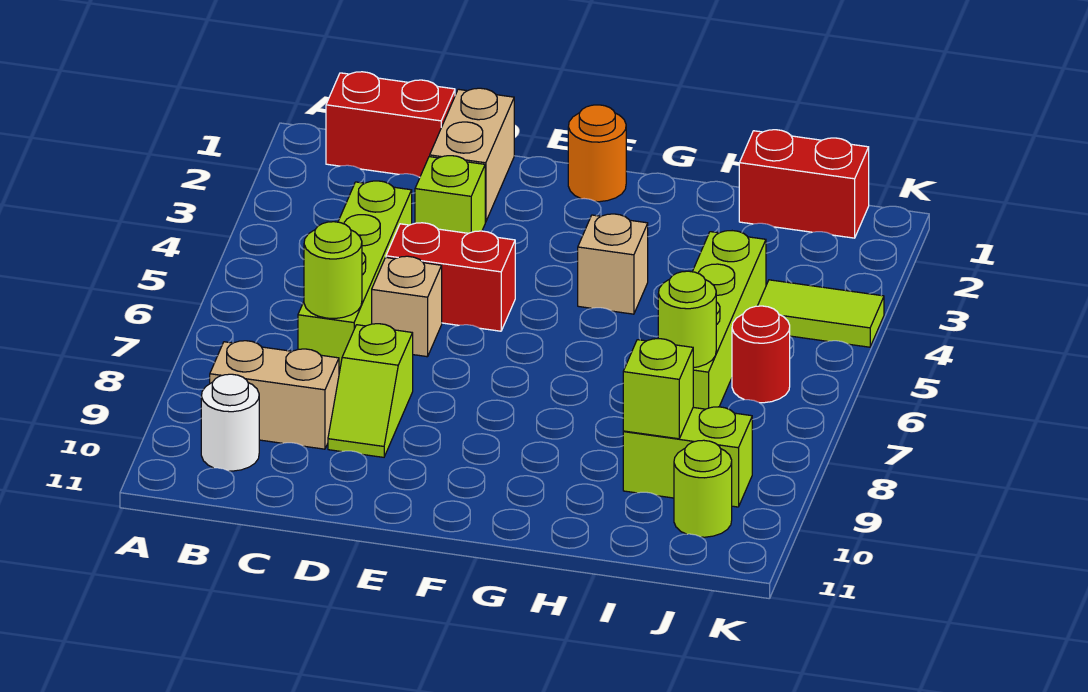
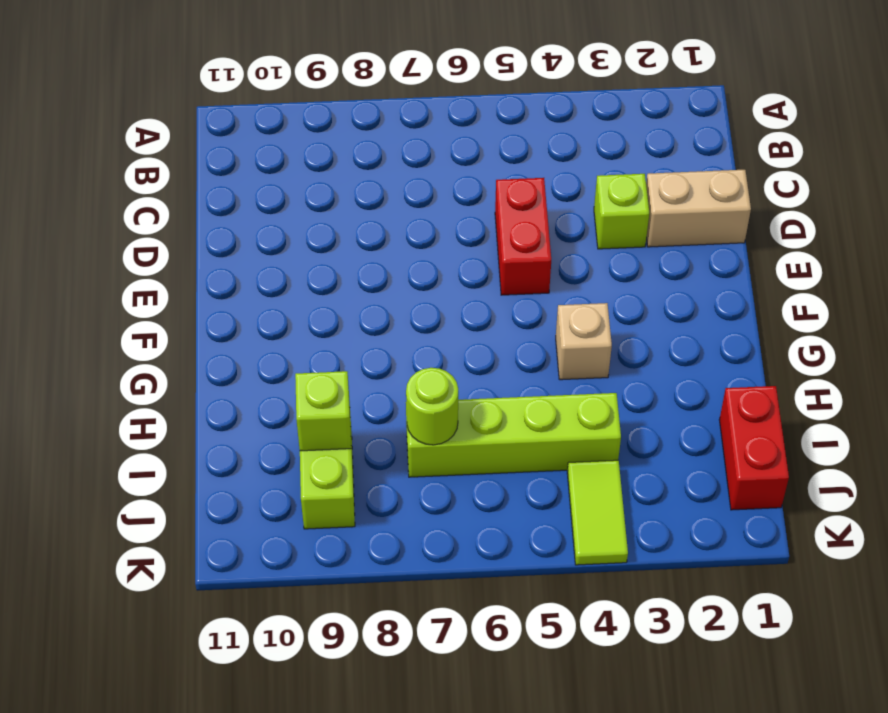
none -> red brick B1:C1 level 1
none -> tan brick B9:C9 level 1
none -> white round brick B10 level 1

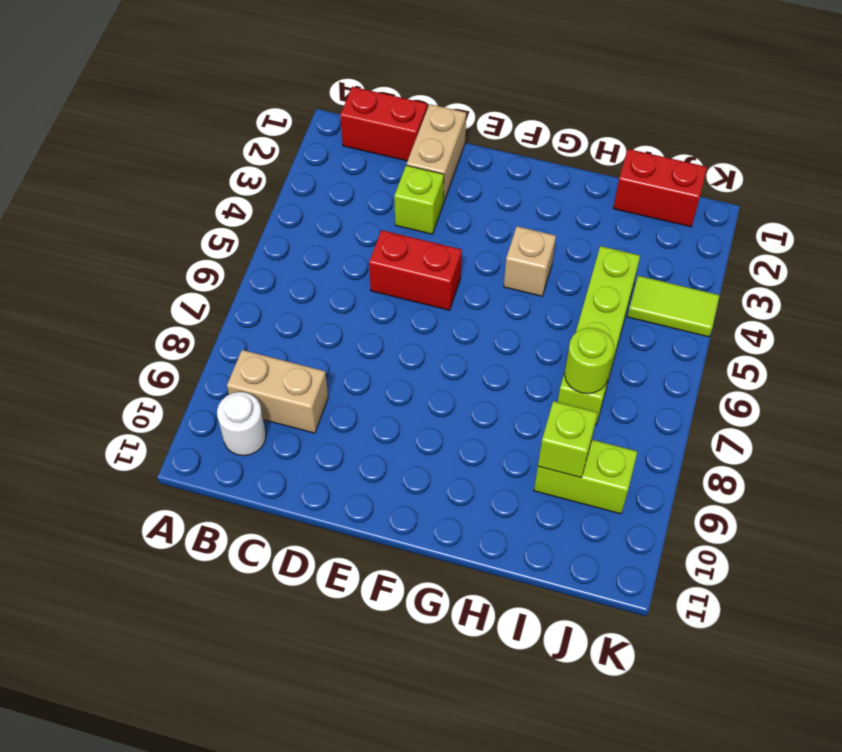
none -> lime brick C4:C7 level 1
none -> tan brick D6 level 1
none -> lime slope D8:D9 level 1 top 8

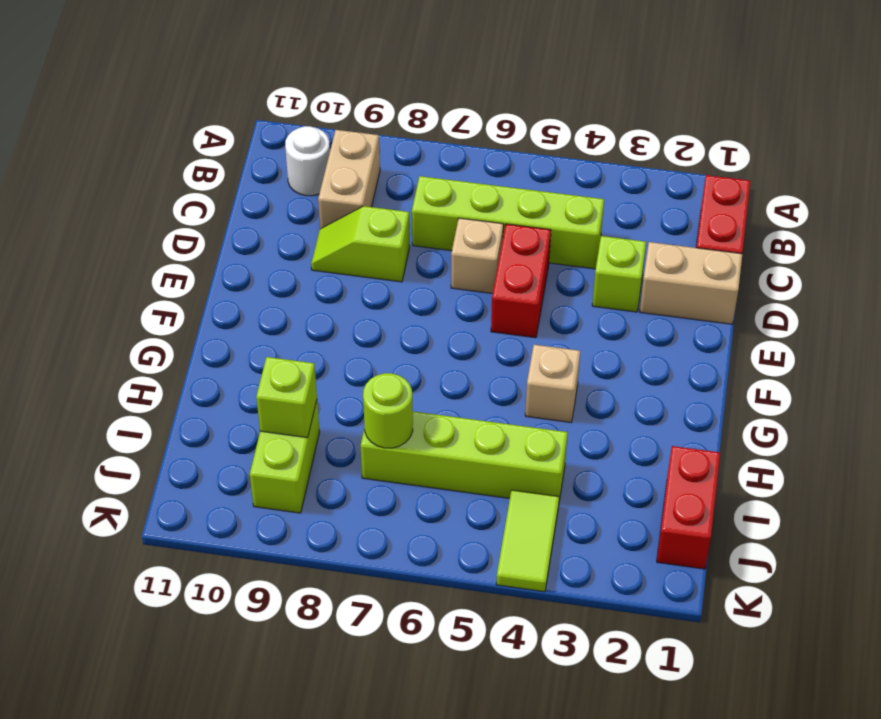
none -> orange round brick F1 level 1
none -> red round brick J6 level 1
none -> lime round brick J10 level 1

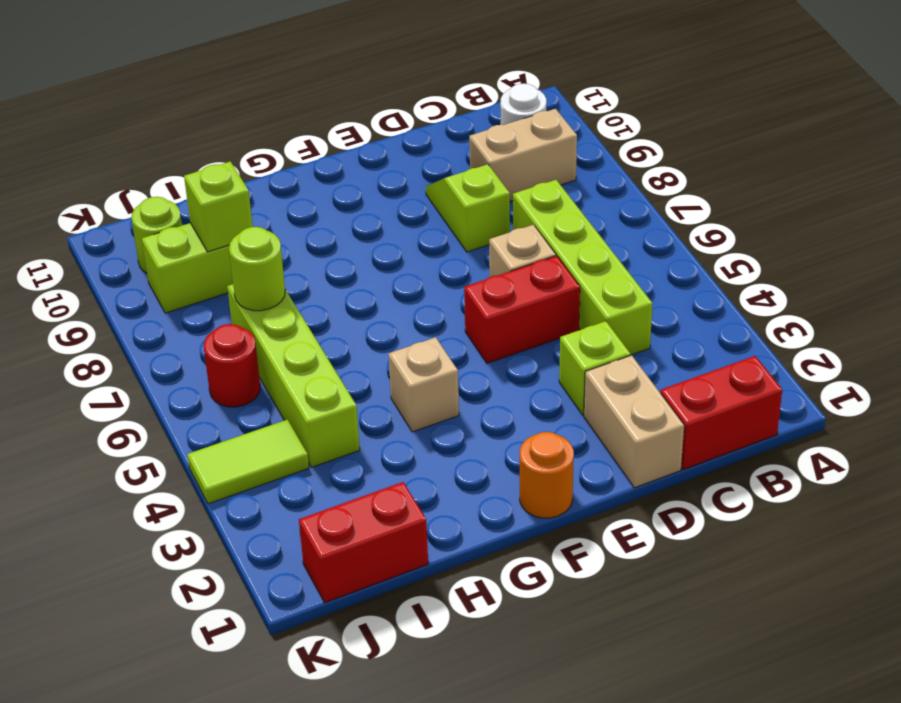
none -> lime round brick C7 level 2

